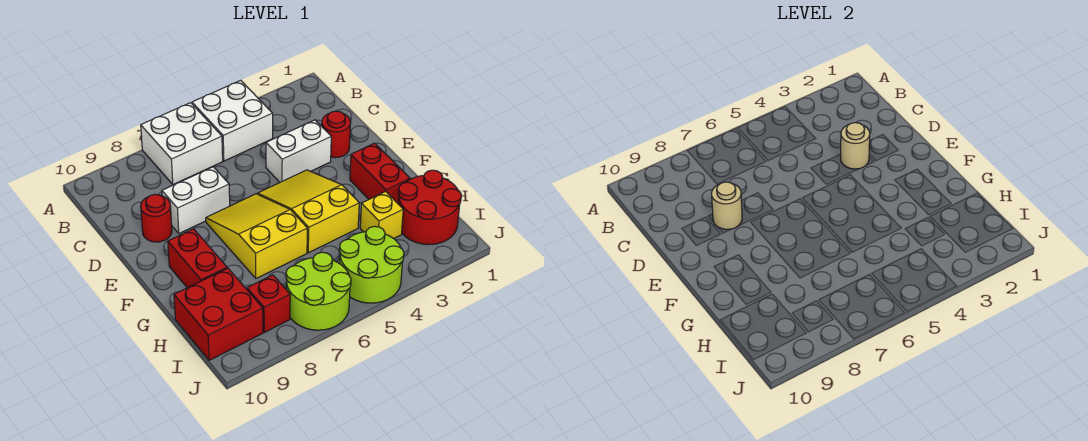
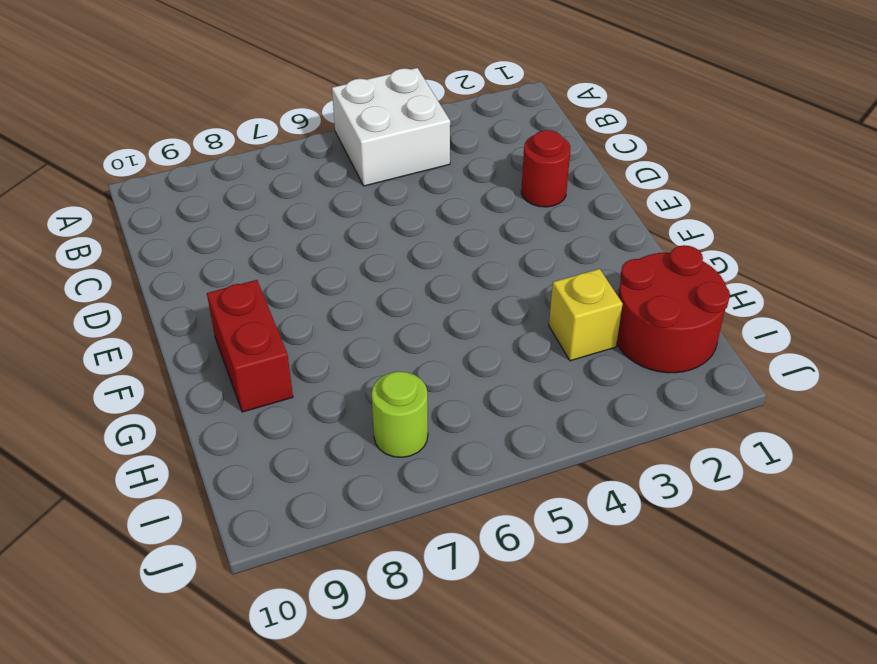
lime round brick I7 level 1 -> lime round brick I6:J7 level 1
none -> white brick A6:B7 level 1
none -> white brick D3:D4 level 1
none -> white brick D7:D8 level 1

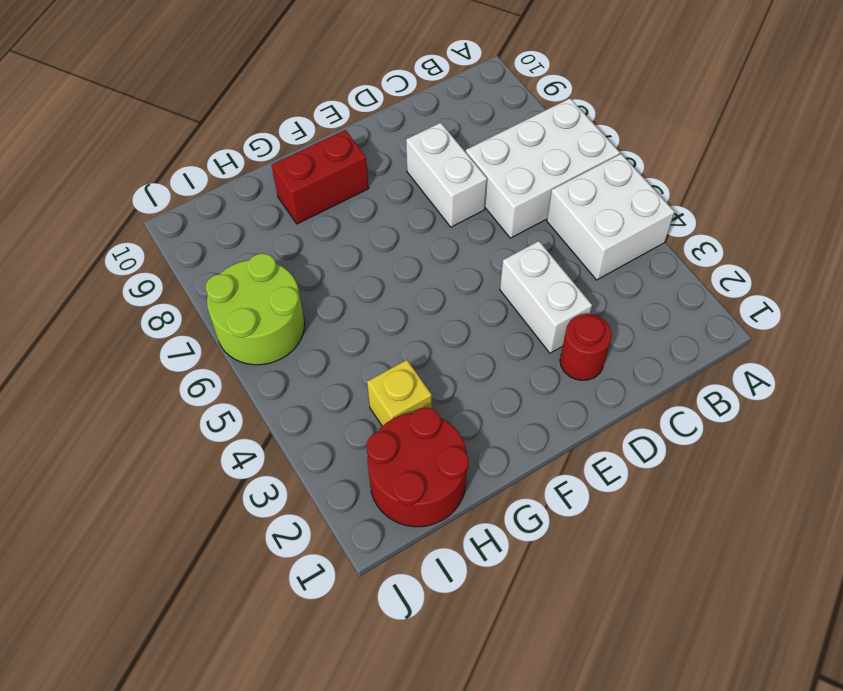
white brick A6:C7 level 1 -> white brick A6:B7 level 1
none -> red round brick D9 level 1
none -> yellow slope E4:G5 level 1 top G
none -> yellow slope E6:G7 level 1 top G

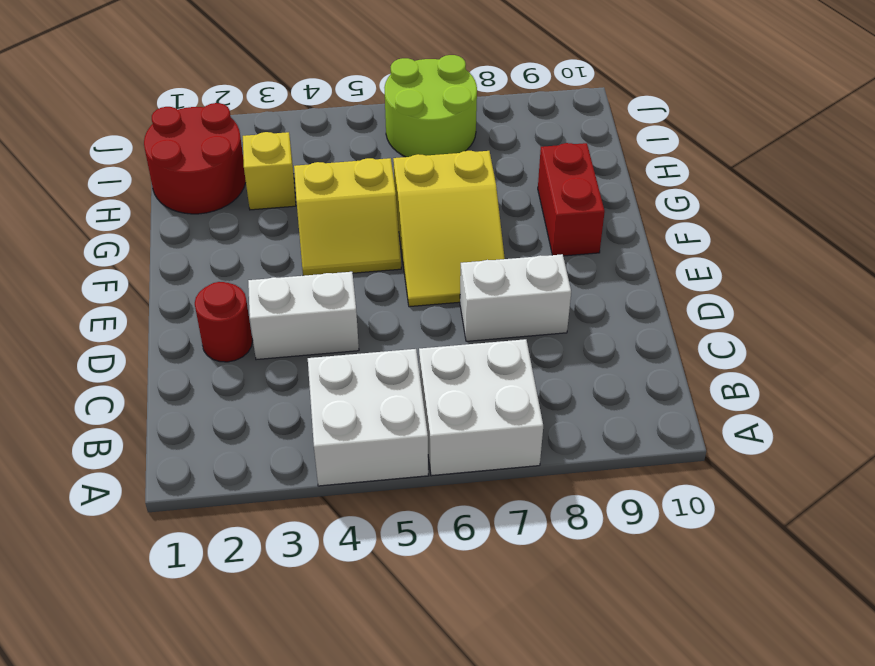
yellow slope F4:G5 level 1 top G -> yellow slope E4:G5 level 1 top G
none -> red round brick D9 level 1
none -> red brick F2:G2 level 1
none -> red brick H9:I10 level 1

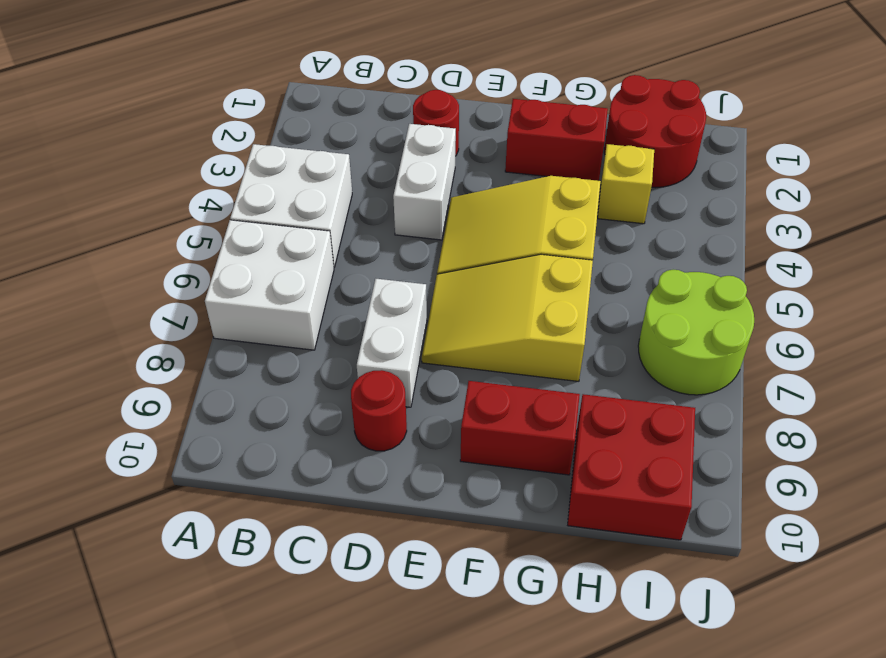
none -> lime round brick I4:J5 level 1
none -> red brick I8 level 1
none -> tan round brick D3 level 2

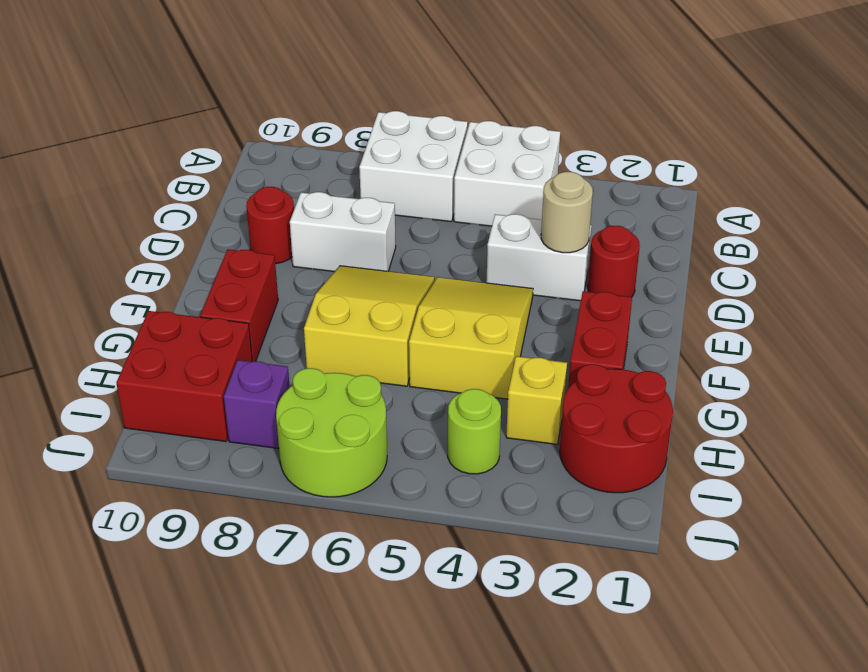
lime round brick I4 level 1 -> lime round brick I4:J5 level 1
purple brick I8 level 1 -> red brick I8 level 1
none -> tan round brick D8 level 2

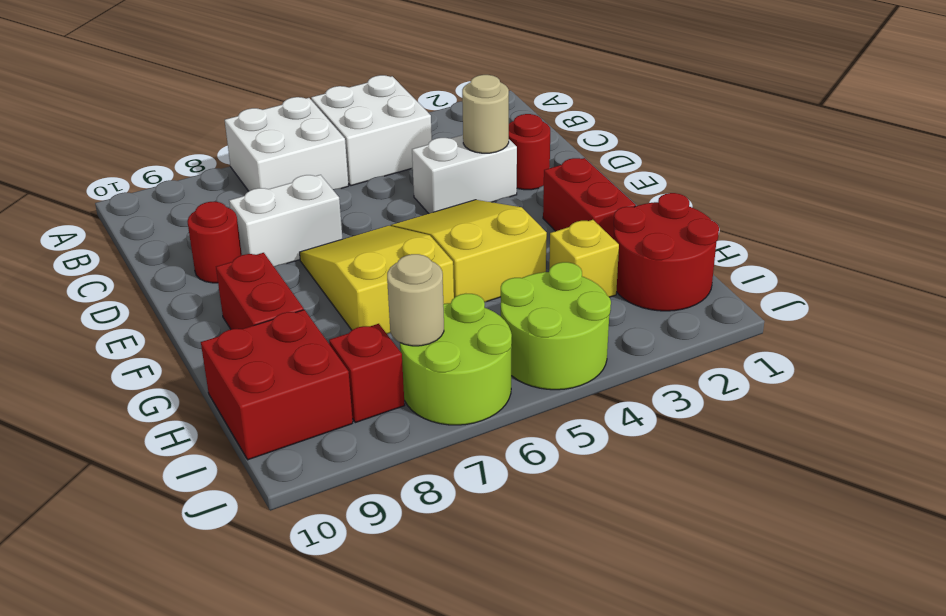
tan round brick I7 level 2 -> tan round brick D8 level 2

